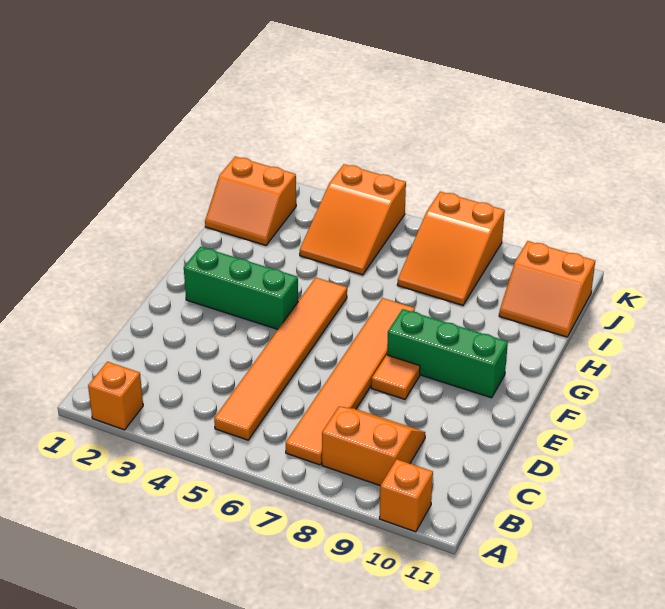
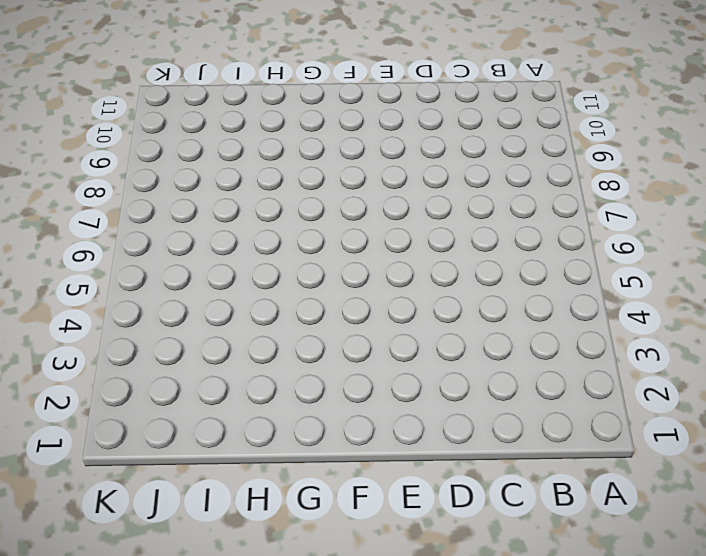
none -> orange brick A2 level 1
none -> orange brick A10 level 1
none -> orange tile B5:G5 level 1

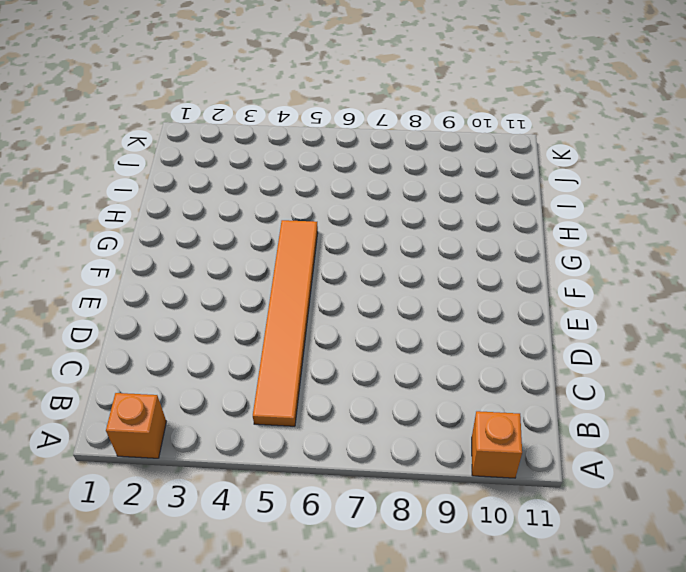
none -> orange tile B7:G7 level 1
none -> orange slope B8:C9 level 1 top B
none -> orange tile E8 level 1

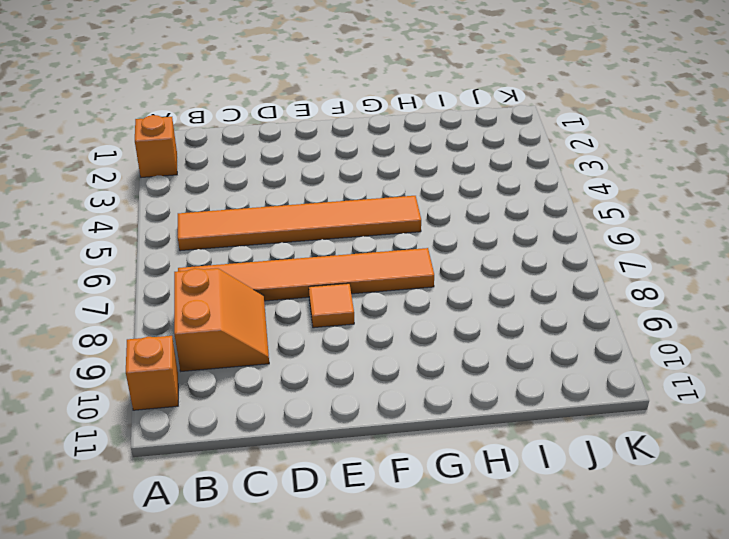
none -> green brick F2:F4 level 1
none -> green brick F8:F10 level 1
none -> orange slope I1:J2 level 1 top J

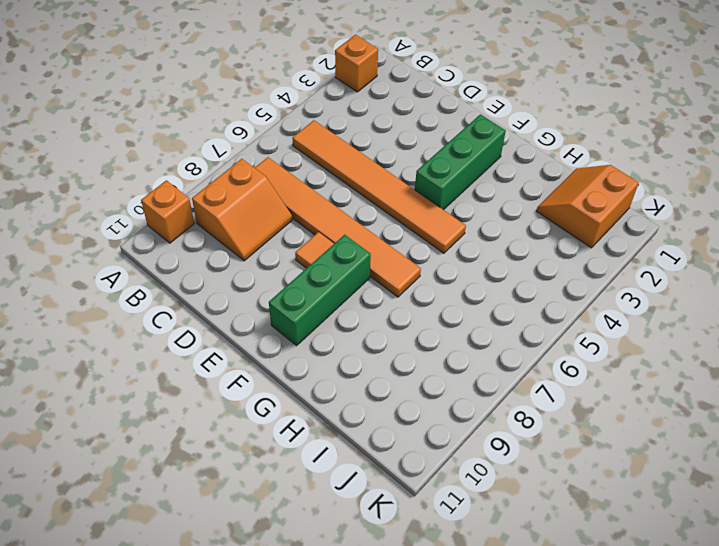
none -> orange slope I4:K5 level 1 top K
none -> orange slope I7:K8 level 1 top K
none -> orange slope I10:J11 level 1 top J

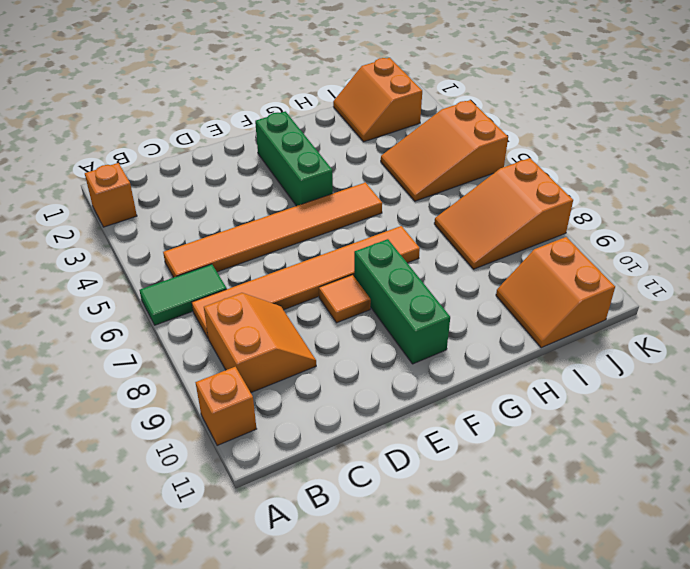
green tile A6:B6 level 1 -> none

